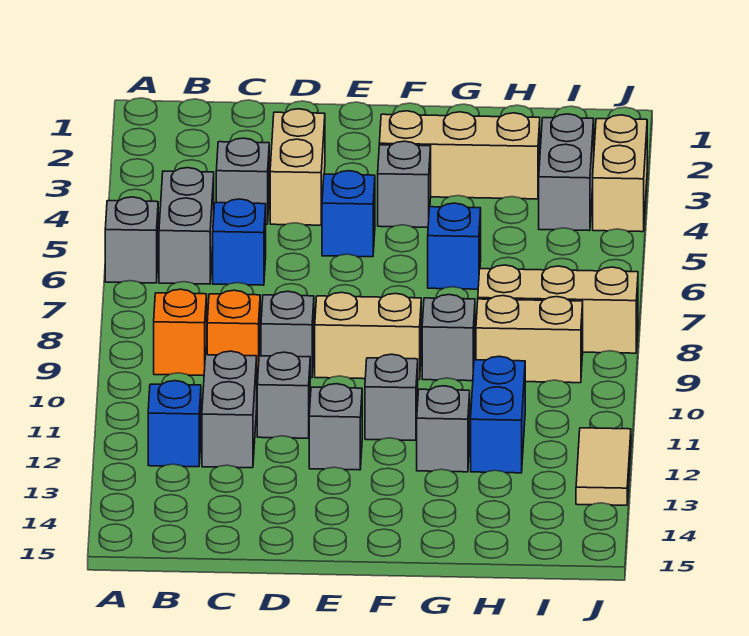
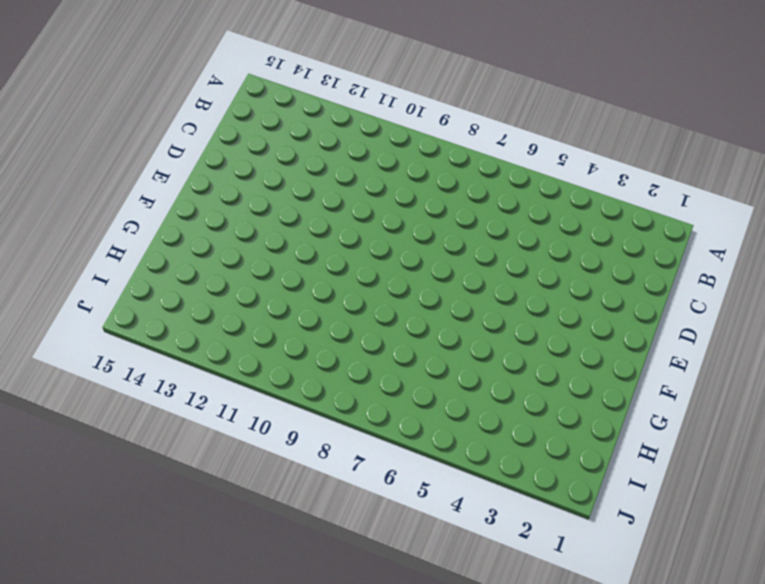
none -> grey brick A6 level 1
none -> grey brick B5:B6 level 1
none -> orange brick B9 level 1

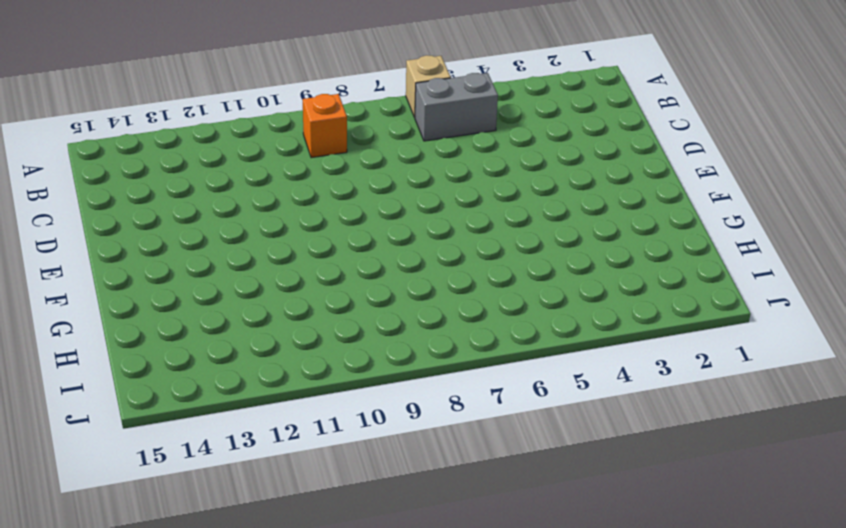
tan brick A6 level 1 -> grey brick A6 level 1
none -> blue brick B12 level 1
none -> grey brick C4 level 1
none -> blue brick C6 level 1

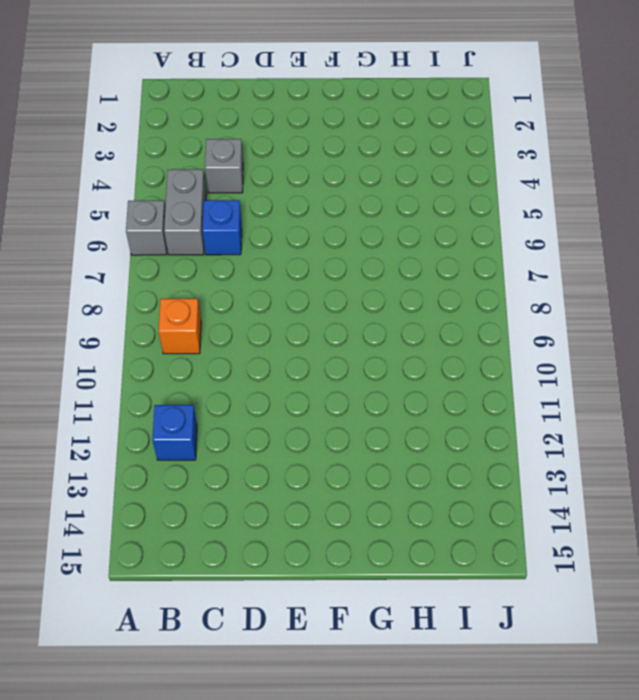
none -> orange brick C9 level 1
none -> grey brick C11:C12 level 1
none -> tan brick D3:D4 level 1

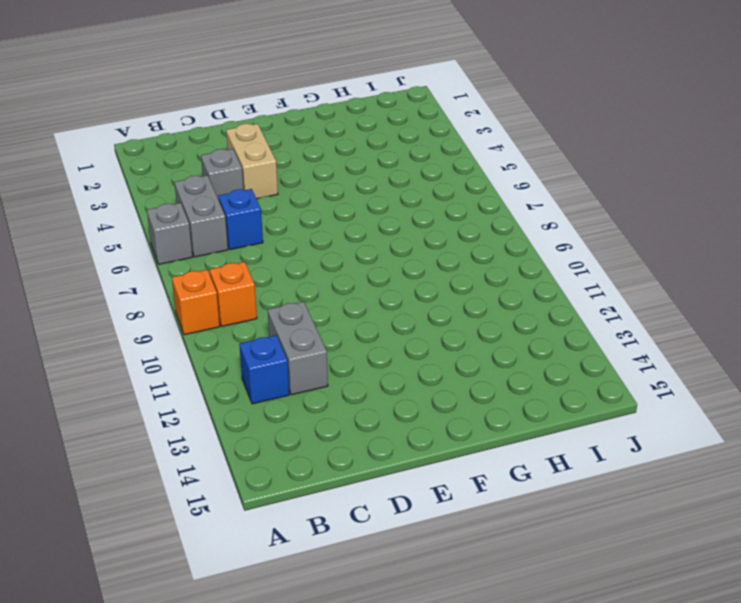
orange brick A9 level 1 -> orange brick C9 level 1
none -> grey brick D9 level 1
none -> grey brick D11 level 1
none -> blue brick E5 level 1

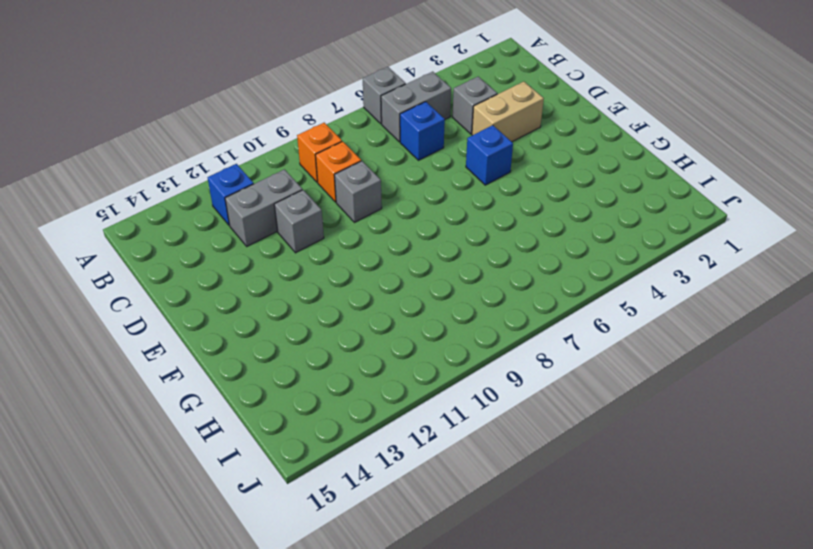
none -> tan brick E9:F9 level 1
none -> grey brick E12 level 1
none -> tan brick F3:H3 level 1

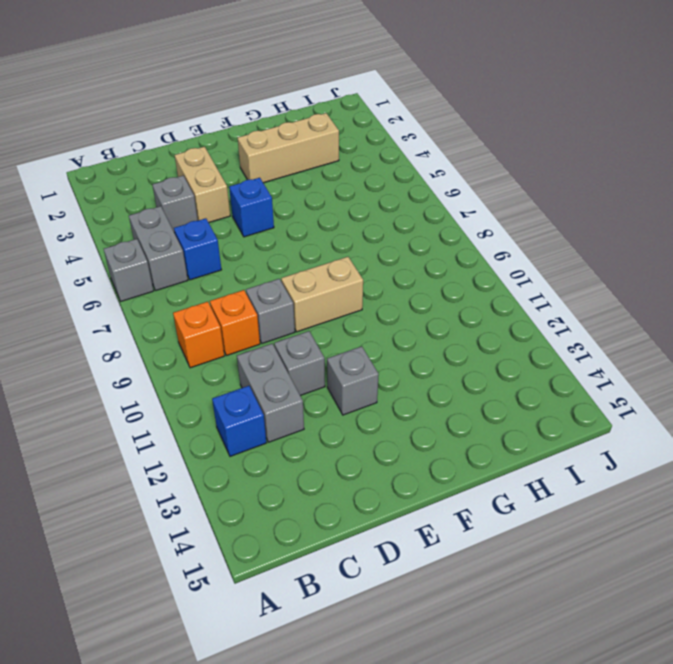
none -> grey brick F4 level 1
none -> grey brick F11 level 1
none -> blue brick G6 level 1

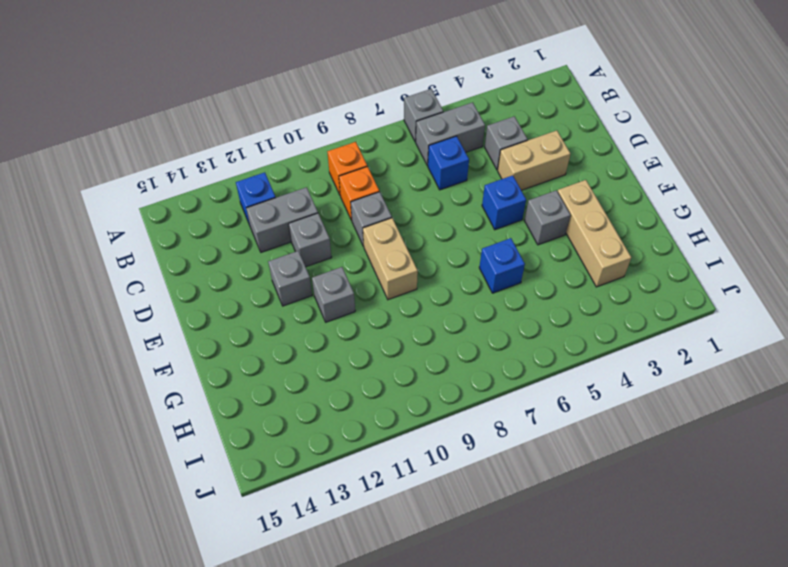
none -> grey brick G9 level 1
none -> grey brick G12 level 1
none -> tan brick H8:J8 level 1

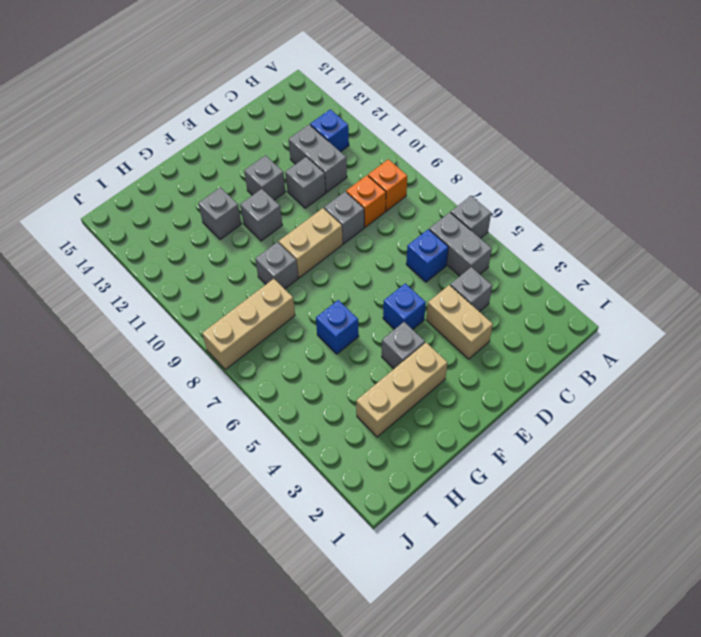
none -> tan brick H9:I9 level 1
none -> blue brick H11:H12 level 1
none -> grey brick I3:I4 level 1

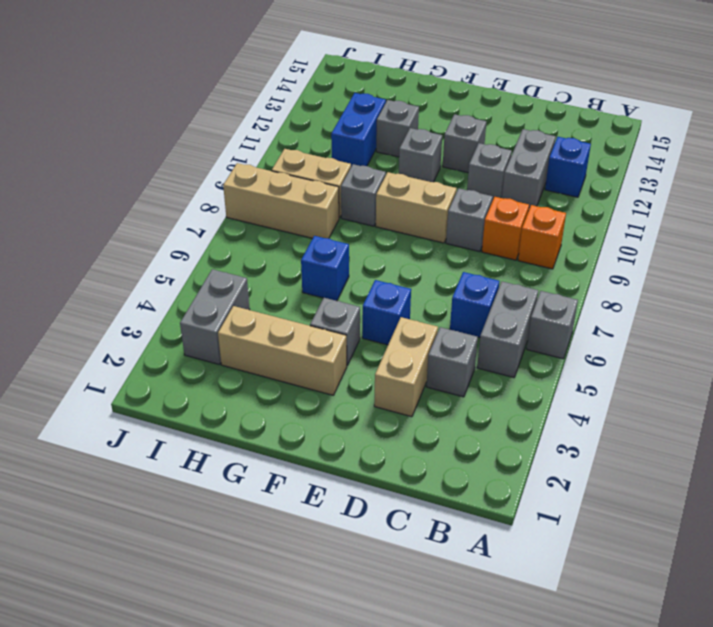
none -> tan brick J3:J4 level 1
none -> tan tile J12:J13 level 1

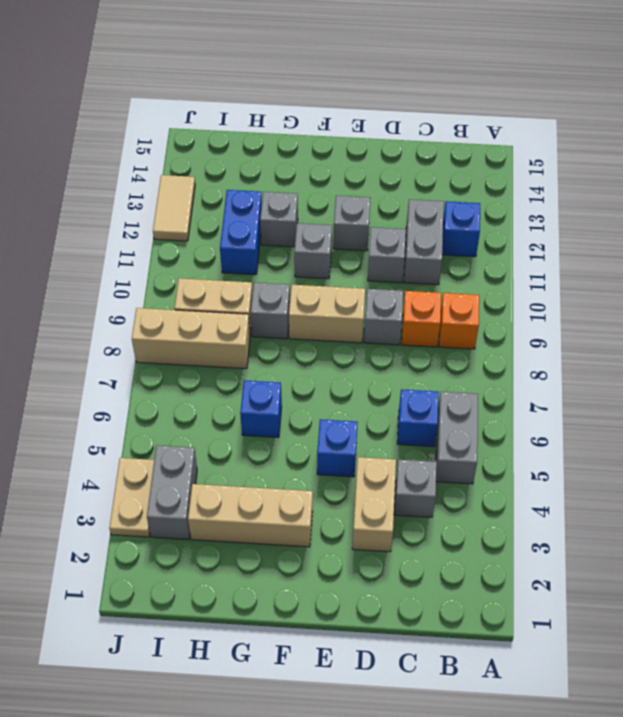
tan plate J3:J4 level 1 -> tan brick J3:J4 level 1
none -> grey brick A6 level 1
none -> grey brick F4 level 1

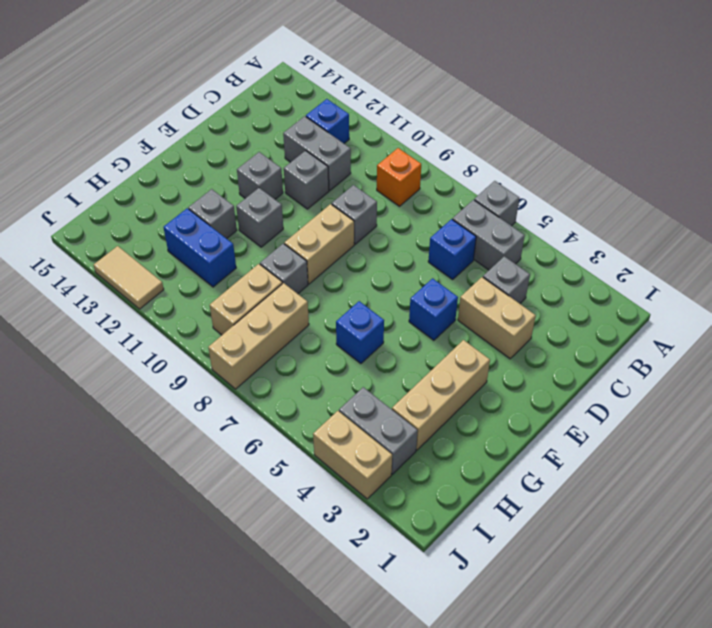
none -> orange brick C9 level 1
none -> grey brick F4 level 1

